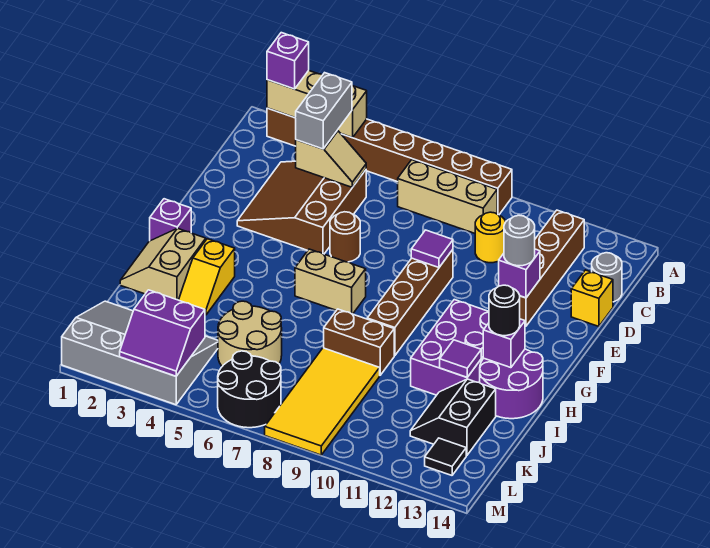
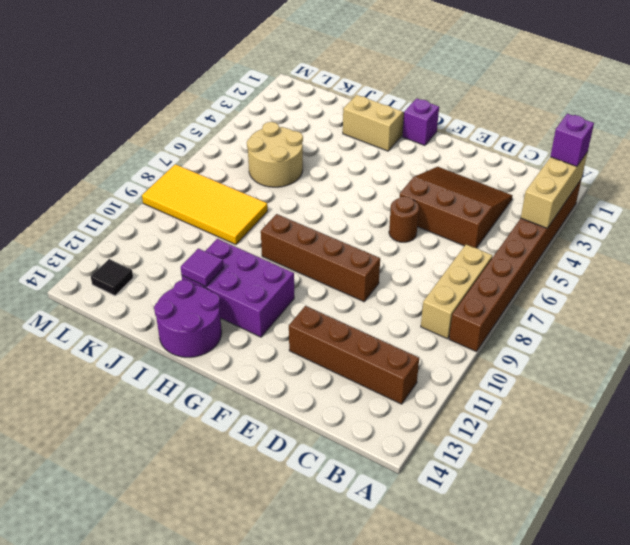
none -> yellow round brick C10 level 1
none -> grey round brick C14 level 1
none -> yellow brick D14 level 1
none -> tan brick G6:G7 level 1

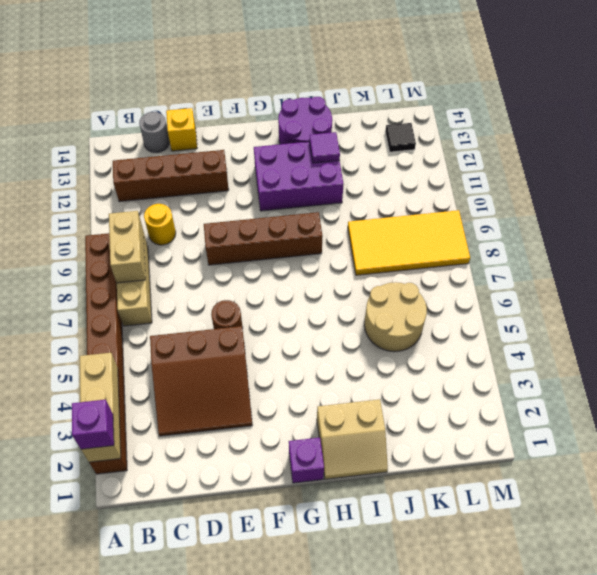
tan brick B8:B9 level 2 -> tan brick G6:G7 level 1
none -> yellow slope H3:I3 level 1 top H
none -> brown brick I8:I9 level 1
none -> black slope J12:K13 level 1 top 13
none -> grey slope K1:M4 level 1 top M

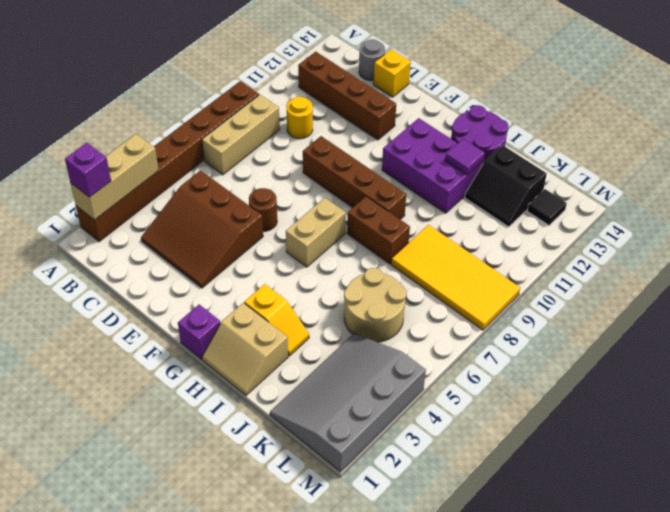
brown brick H8:I8 level 1 -> brown brick I8:I9 level 1
none -> black round brick L6:M7 level 1
none -> tan slope C4:C5 level 2 top 4
none -> purple tile E9 level 2
none -> purple brick E12 level 2

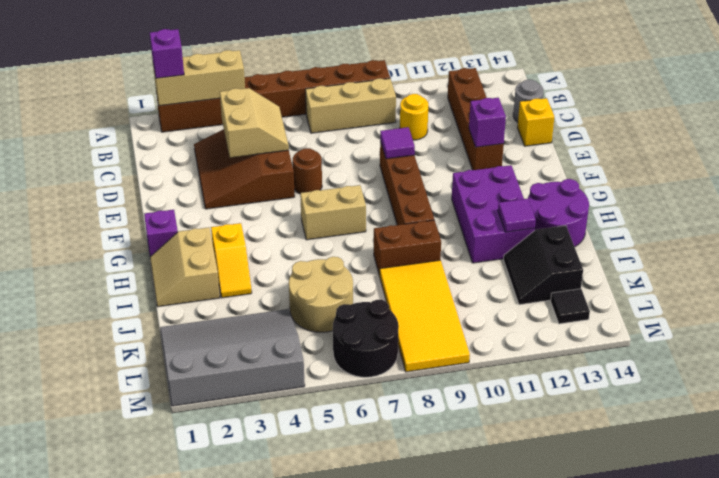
tan slope C4:D5 level 2 top 4 -> tan slope C4:C5 level 2 top 4
none -> purple brick H13 level 2
none -> purple slope L3:M4 level 2 top L
none -> grey brick B4:C4 level 3
none -> grey round brick E12 level 3

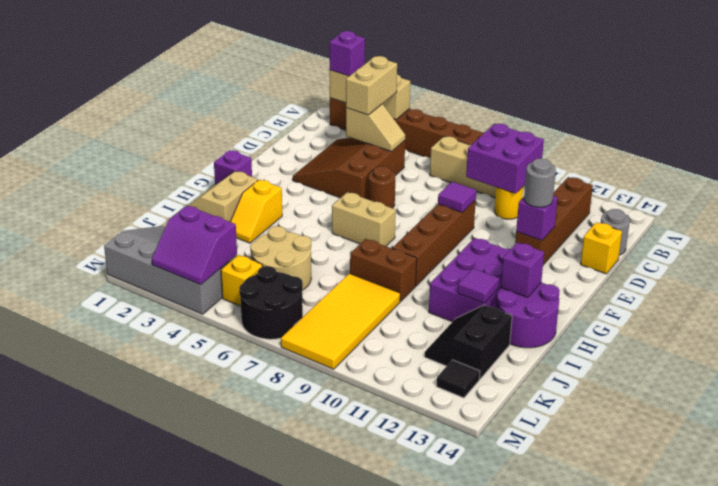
tan brick B4:C4 level 3 -> grey brick B4:C4 level 3
purple brick B9:C10 level 2 -> none
yellow brick L5 level 1 -> none
none -> black round brick H13 level 3

